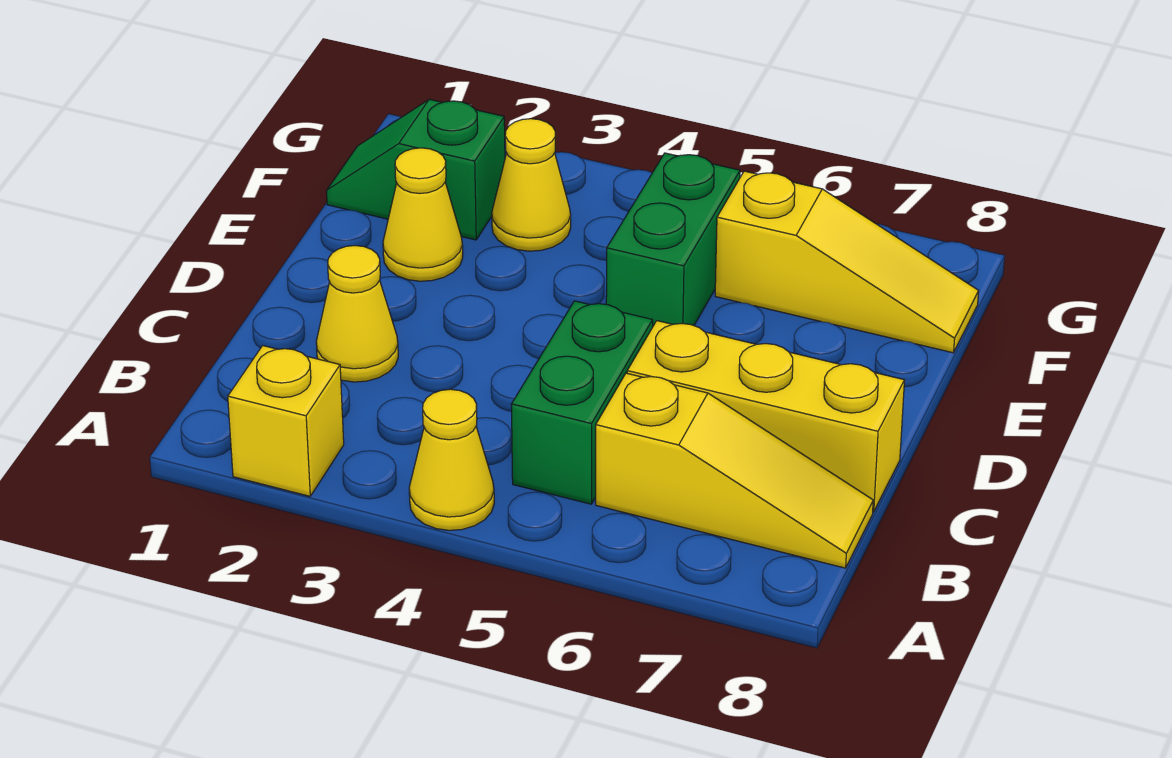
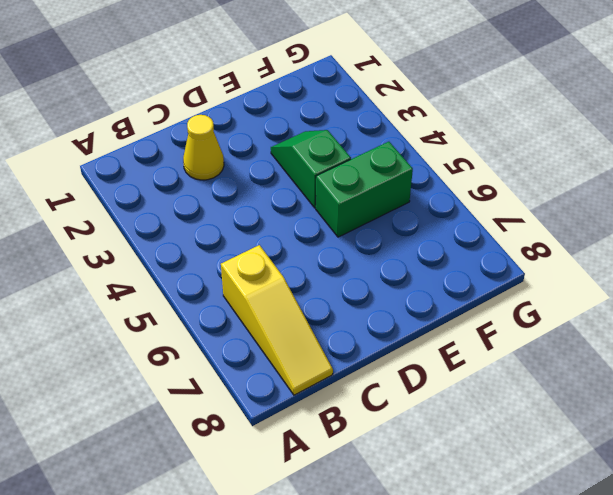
green slope E3:E4 level 1 top 4 -> green slope F1:F2 level 1 top 2
none -> yellow brick A2 level 1
none -> yellow cone A4 level 1

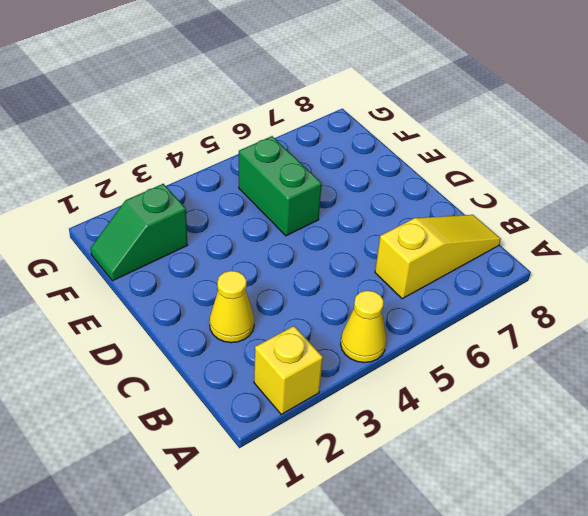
none -> green brick B5:C5 level 1
none -> yellow brick C6:C8 level 1

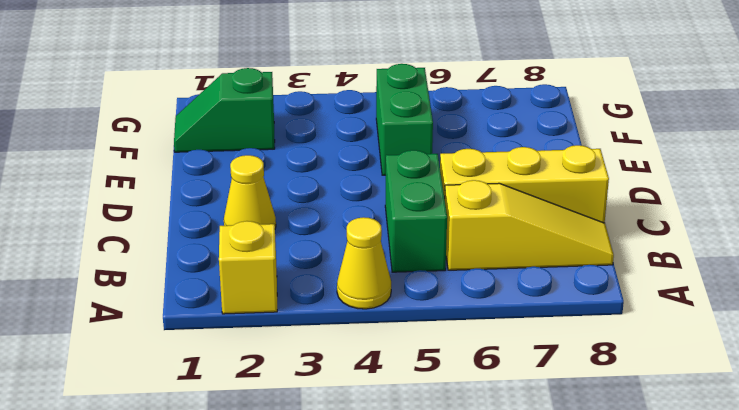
none -> yellow cone E2 level 1
none -> yellow cone F3 level 1

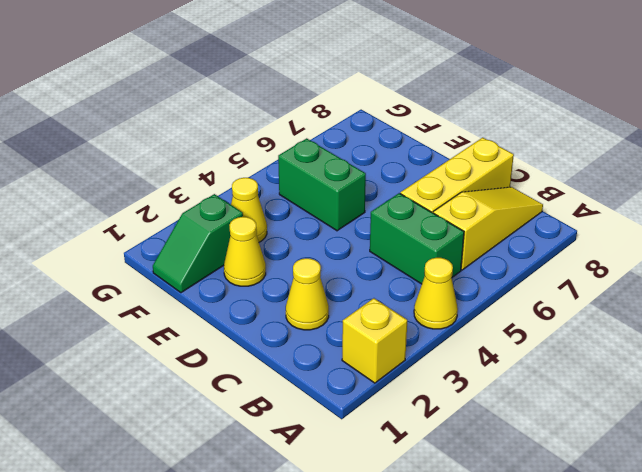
none -> yellow slope F6:F8 level 1 top 6

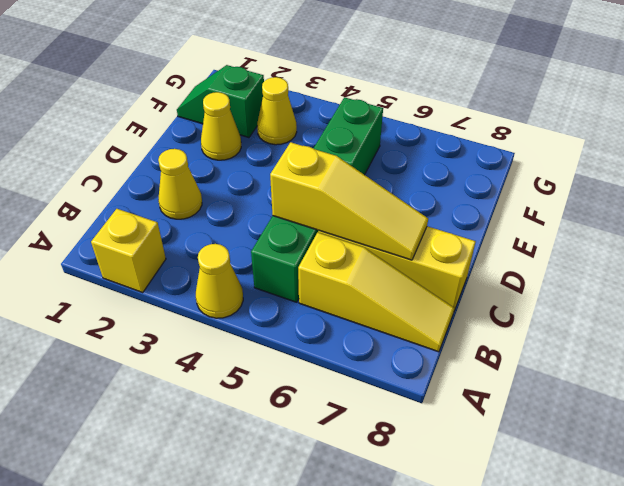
yellow slope C5:C7 level 2 top 5 -> yellow slope F6:F8 level 1 top 6

